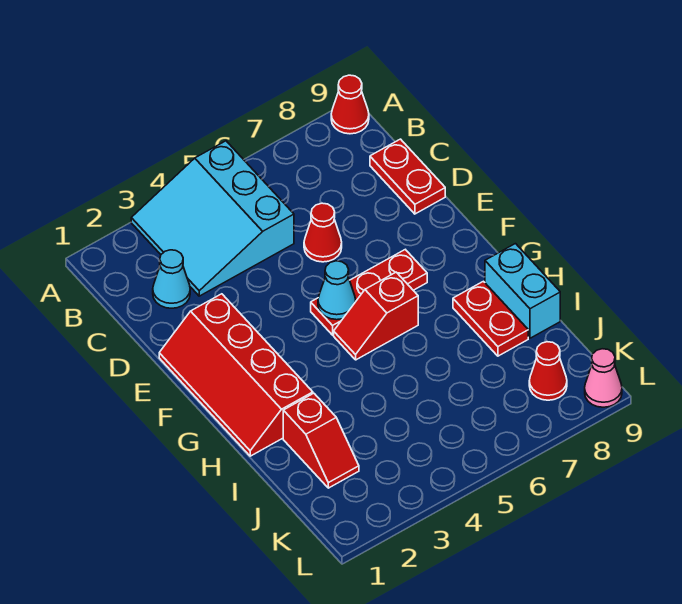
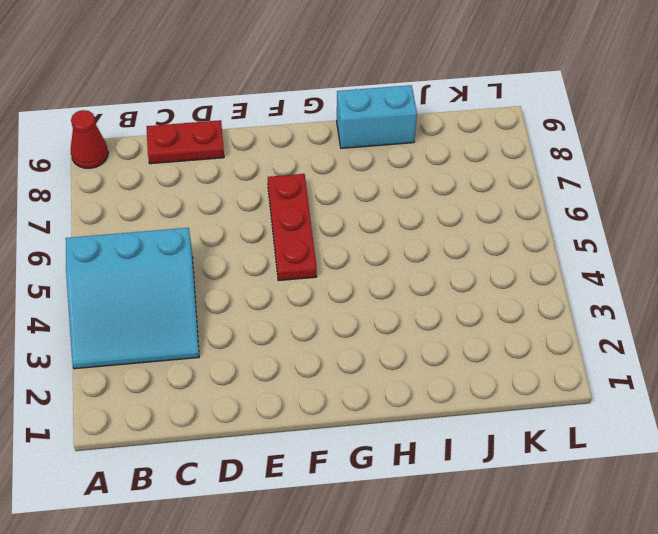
none -> cyan cone C2 level 1
none -> red cone D6 level 1
none -> red slope E1:H2 level 1 top 2

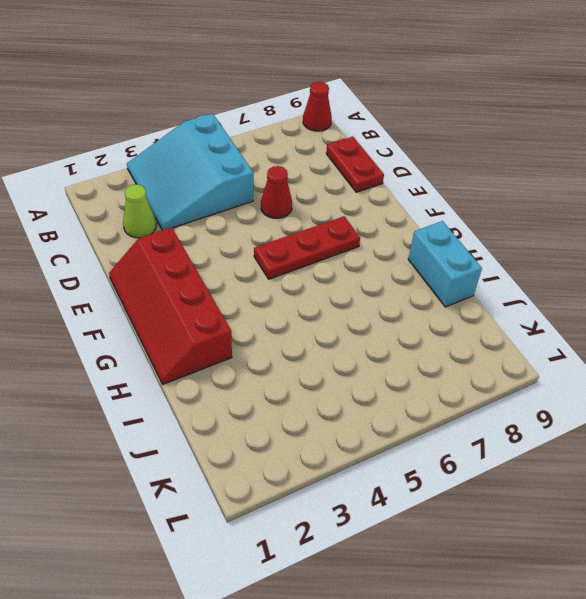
lime cone C2 level 1 -> cyan cone C2 level 1
none -> red slope G5:G6 level 1 top 6
none -> red plate H8:I8 level 1
none -> red slope I2:J2 level 1 top I

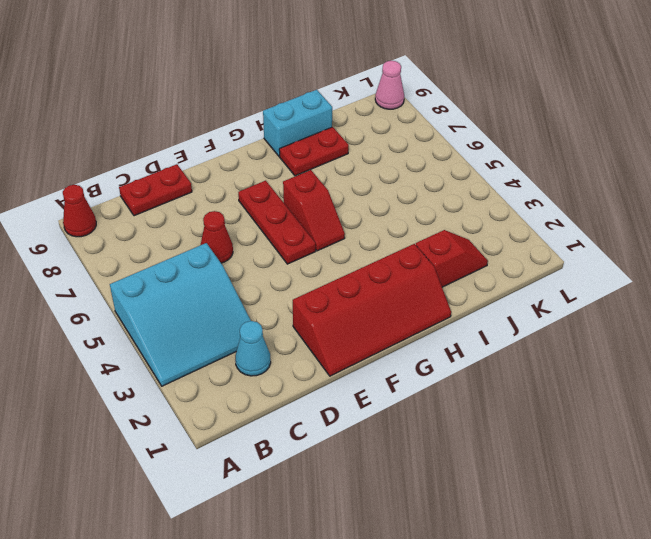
none -> red cone K8 level 1
none -> cyan cone F5 level 2

